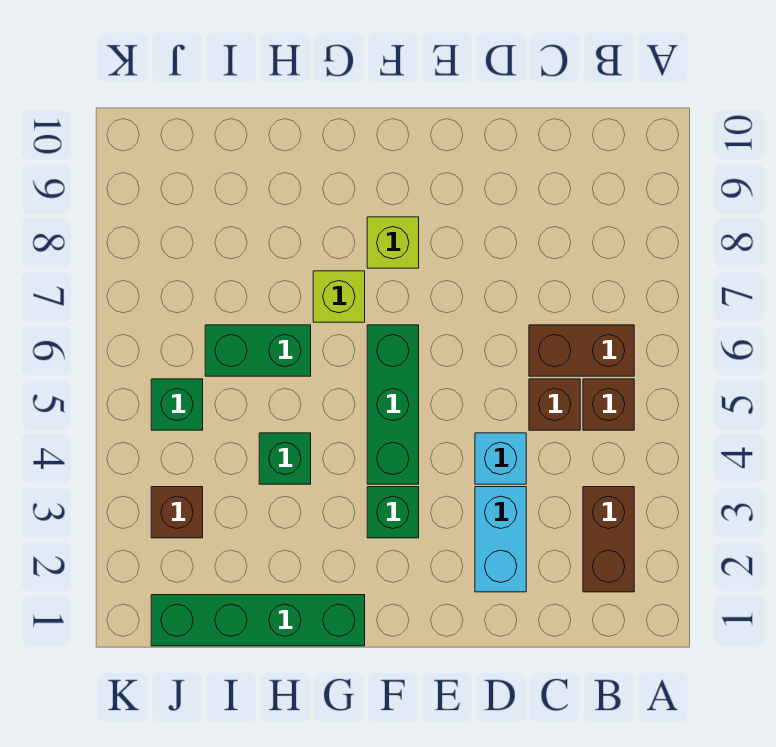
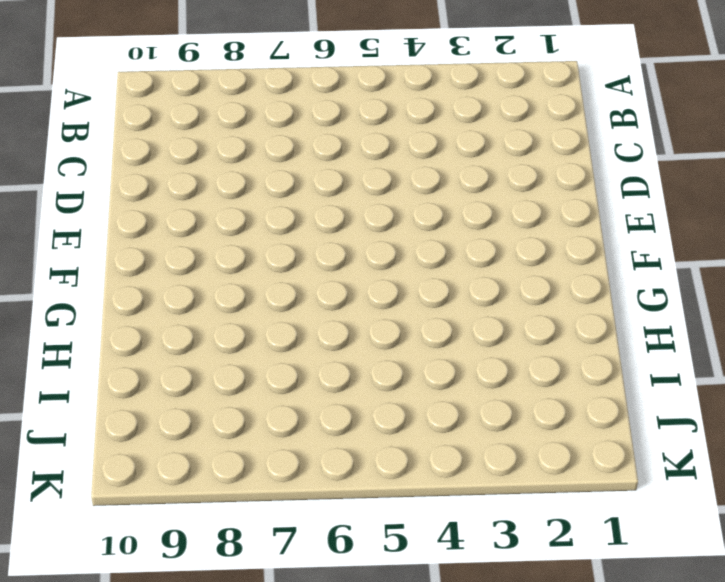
none -> brown brick B2:B3 level 1
none -> brown brick B5 level 1
none -> brown brick B6:C6 level 1

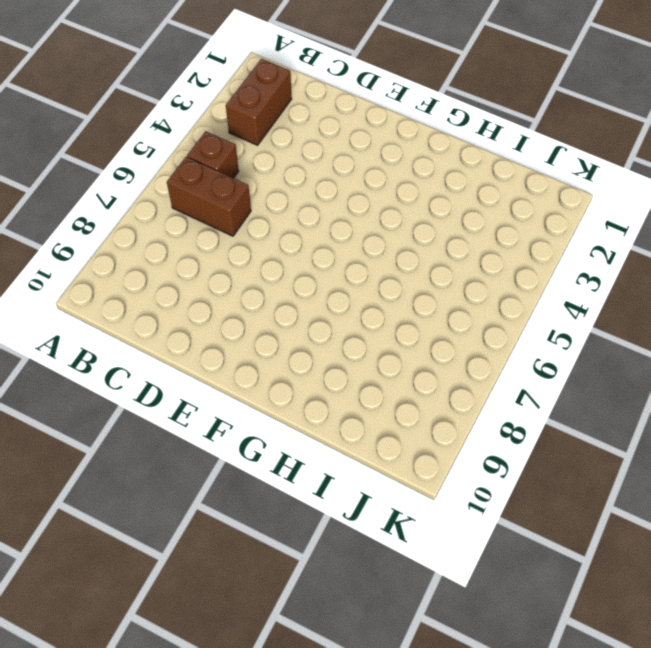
none -> brown brick C5 level 1
none -> cyan brick D2:D3 level 1
none -> cyan brick D4 level 1

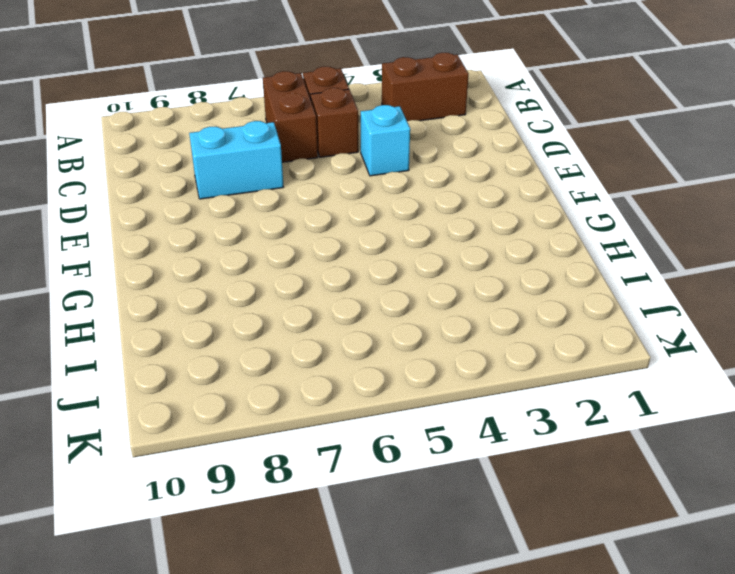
cyan brick D7:D8 level 1 -> cyan brick D2:D3 level 1
none -> green brick F3 level 1
none -> green brick F4:F6 level 1
none -> lime brick F8 level 1

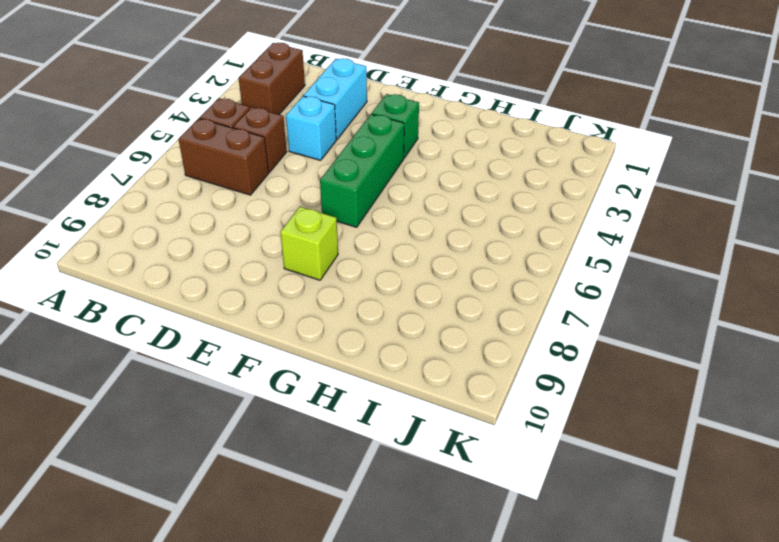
none -> green brick G1:J1 level 1
none -> lime brick G7 level 1
none -> green brick H4 level 1

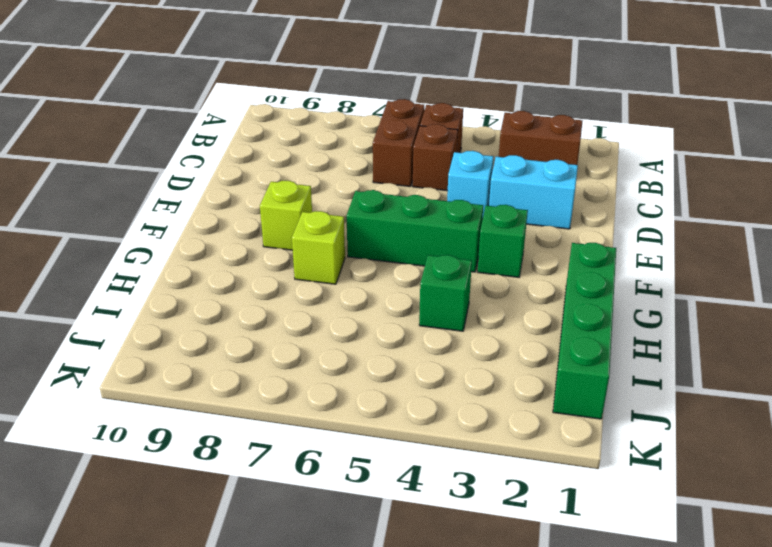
none -> green brick H6:I6 level 1
none -> brown brick J3 level 1
none -> green brick J5 level 1

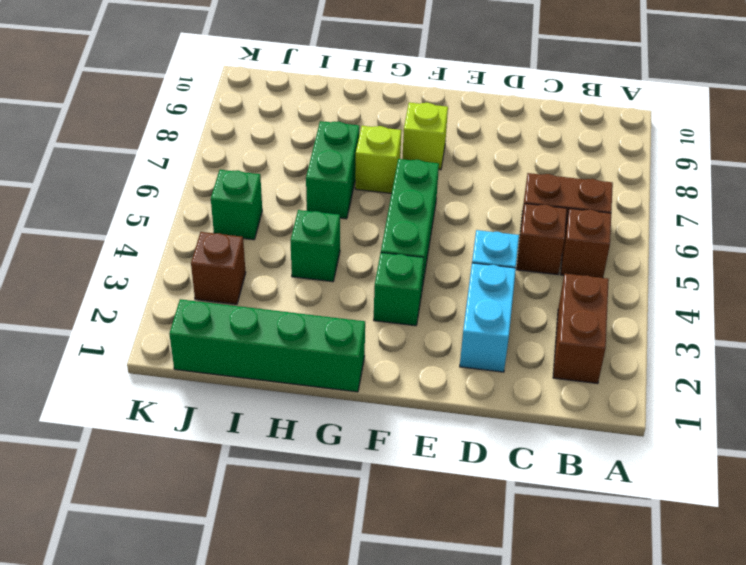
green brick H6:H7 level 1 -> green brick H6:I6 level 1

